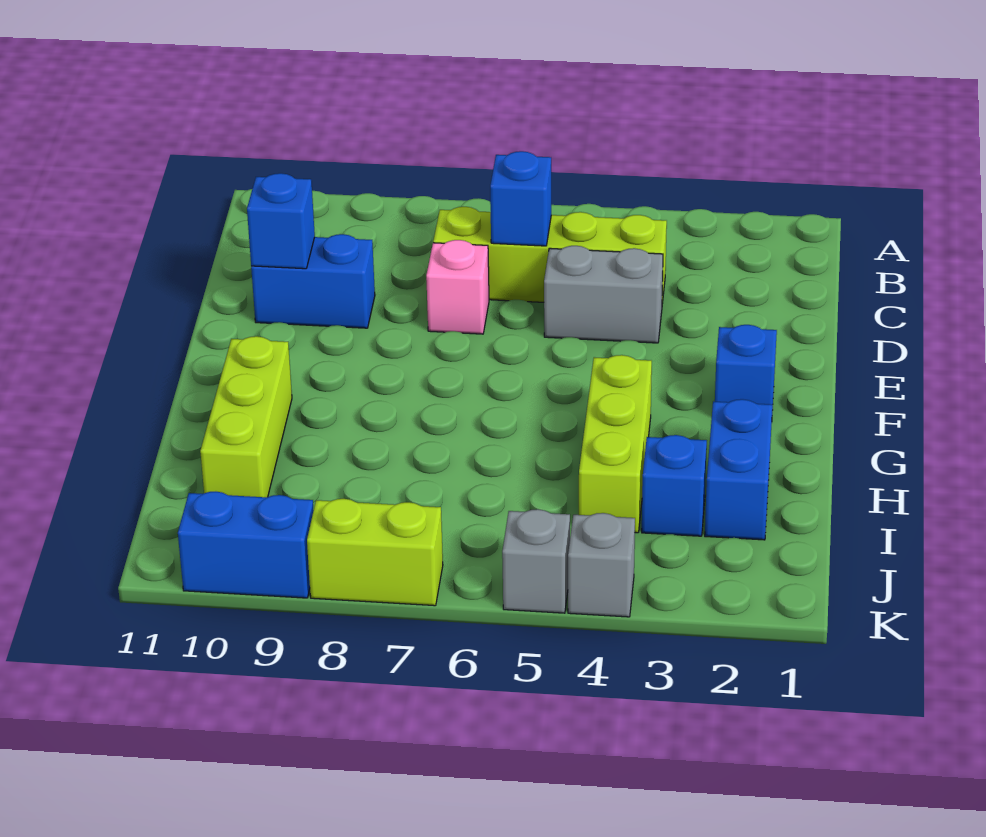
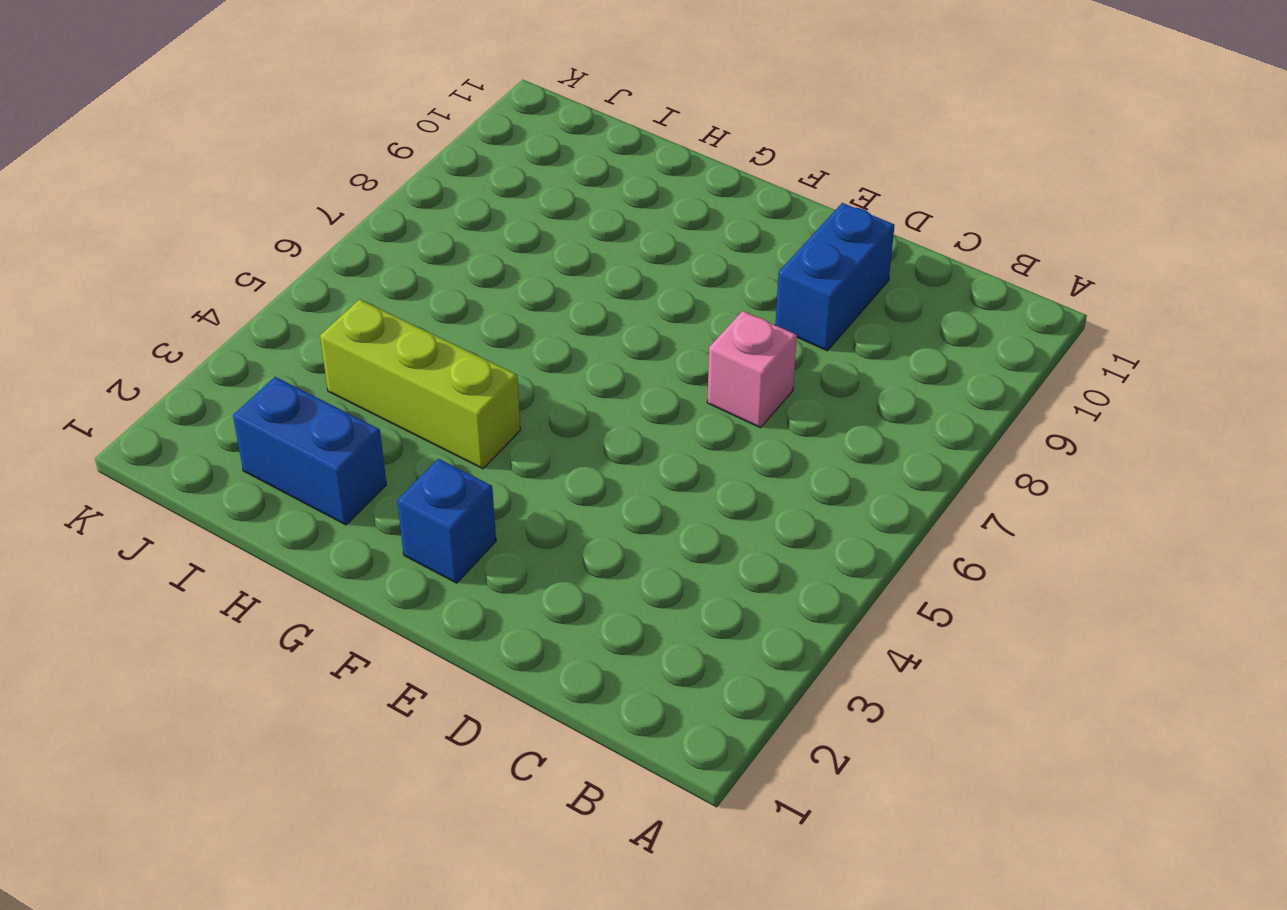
none -> lime brick C4:C7 level 1
none -> grey brick D4:D5 level 1
none -> lime brick G10:I10 level 1

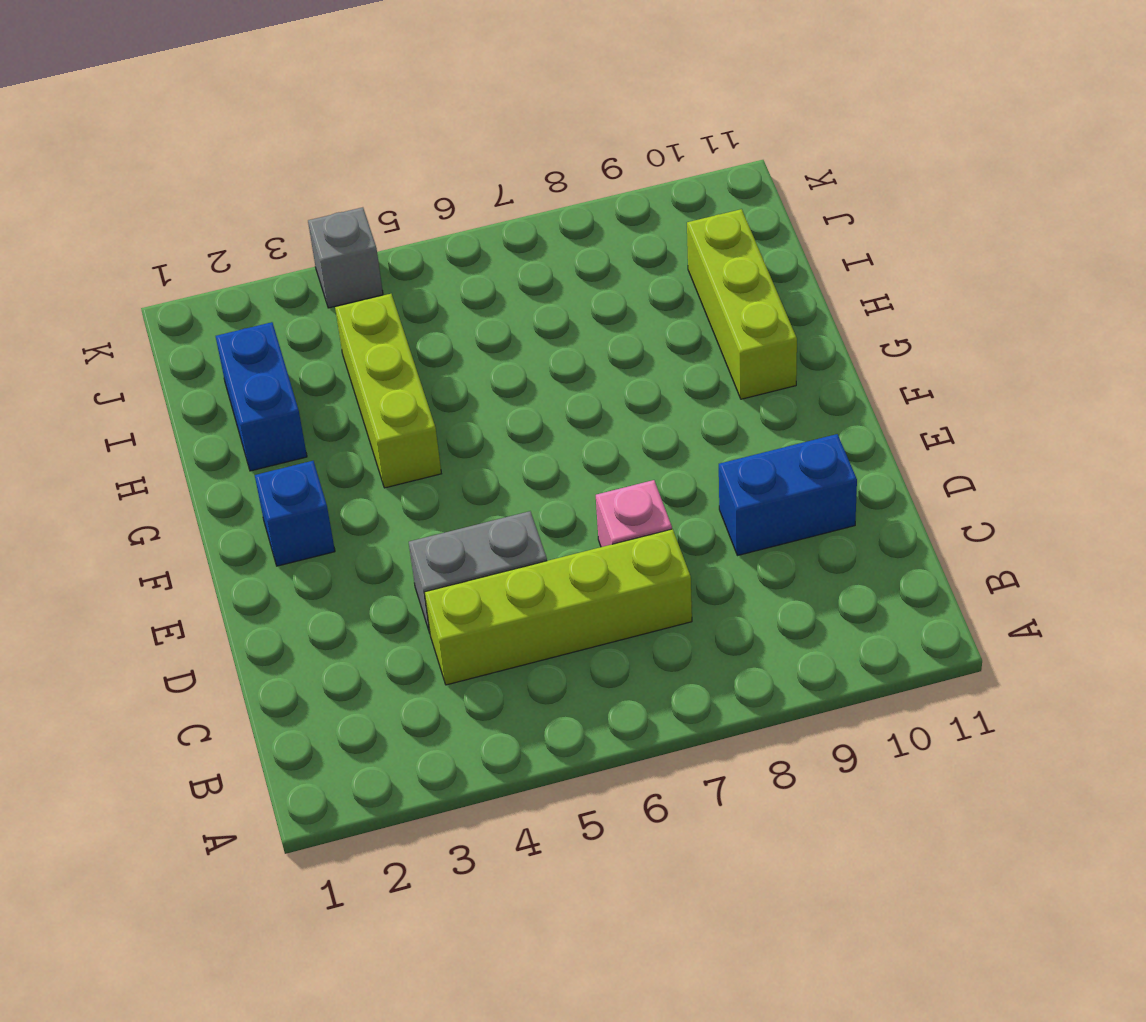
none -> blue brick I3 level 1
none -> grey brick K5 level 1
none -> lime brick K7:K8 level 1

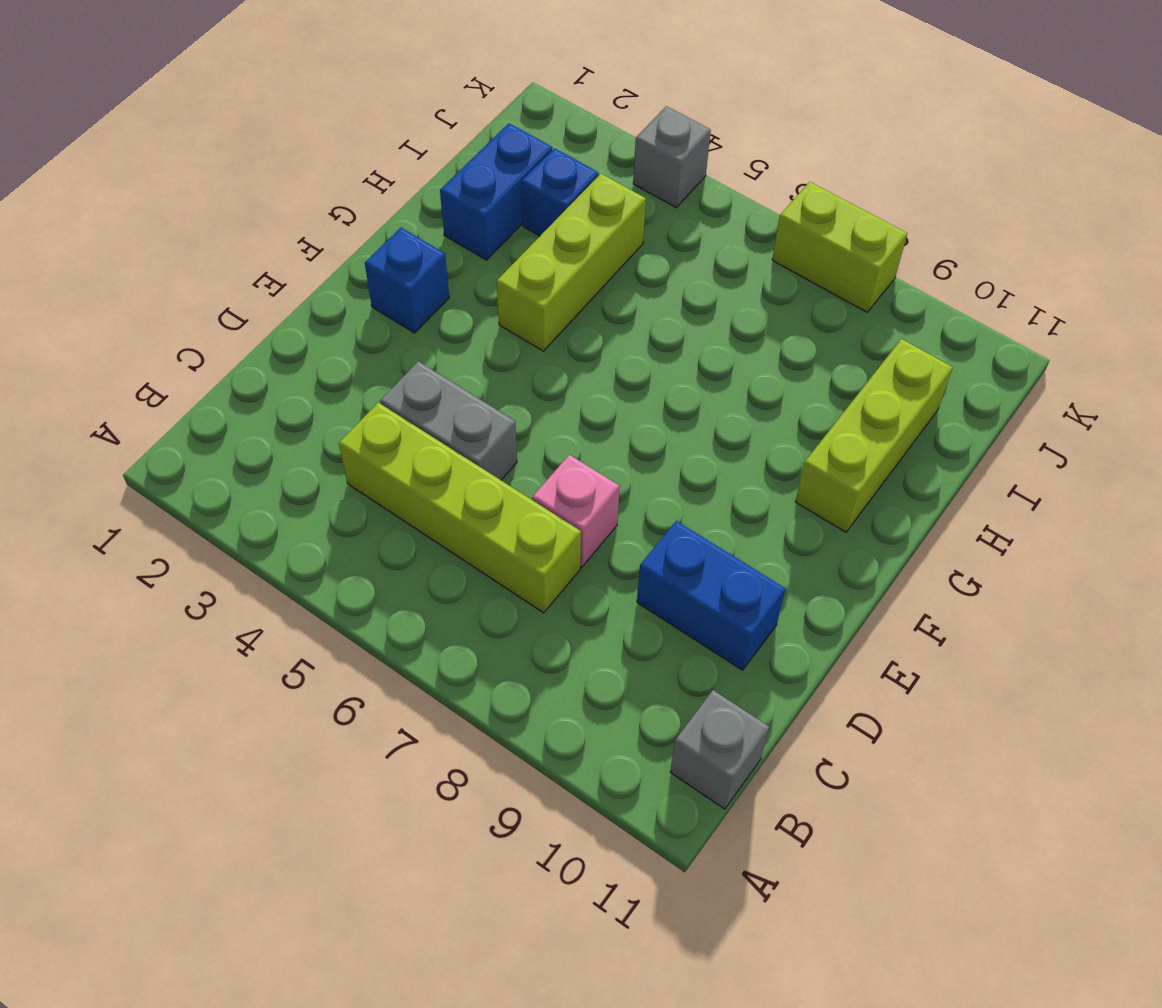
grey brick B11 level 1 -> grey brick K5 level 1
none -> blue brick K9:K10 level 1
none -> blue brick C6 level 2
none -> blue brick D10 level 2

